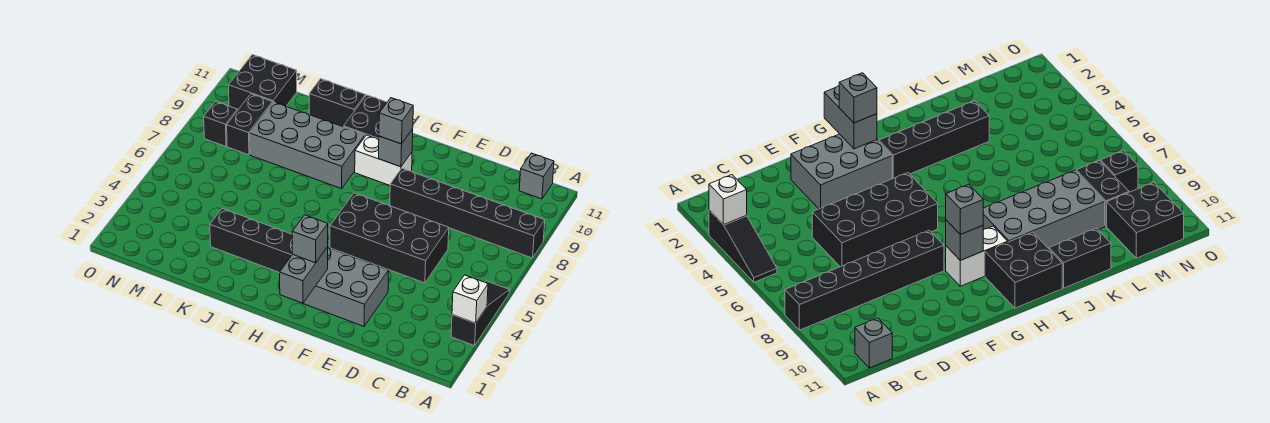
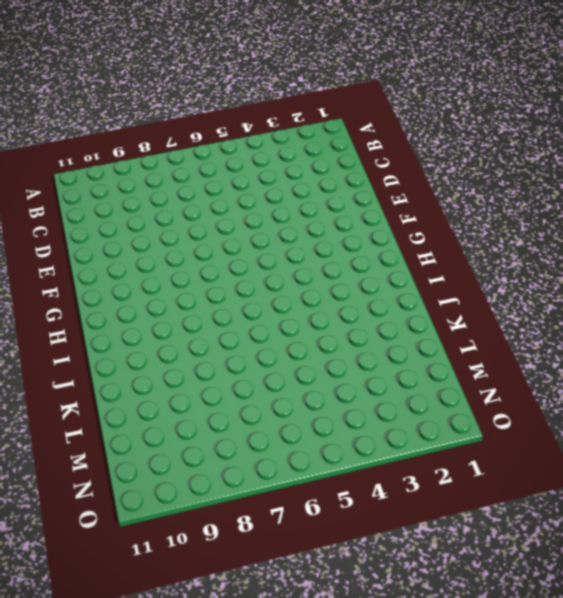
none -> black slope A3:A5 level 1 top 3
none -> black brick A8:F8 level 1
none -> grey brick B11 level 1

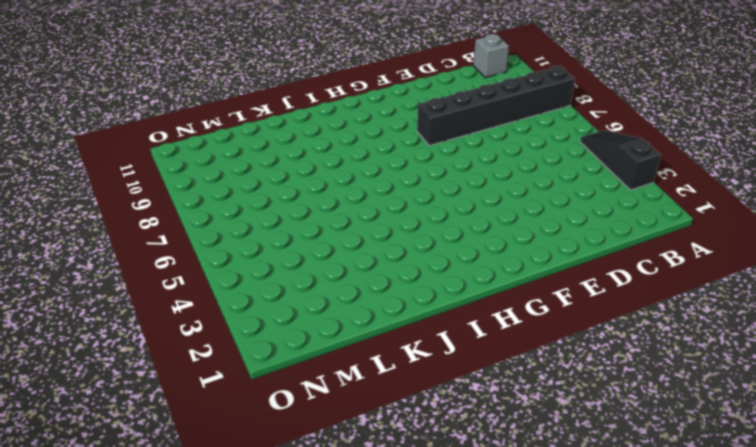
none -> black brick D5:G6 level 1
none -> grey brick E2:G3 level 1
none -> white brick G9:H9 level 1

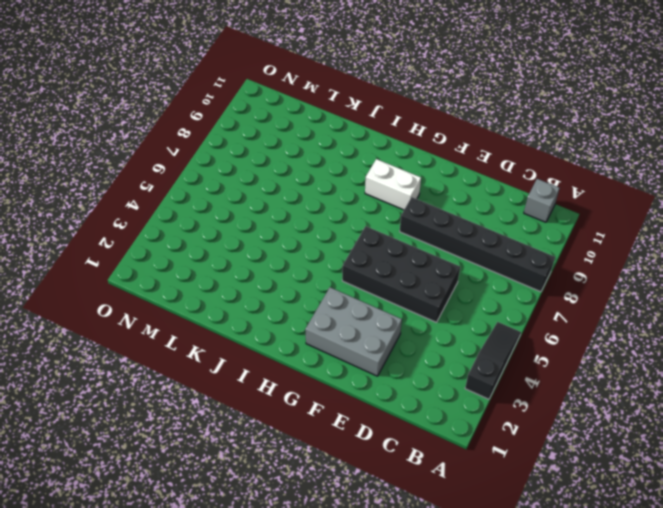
none -> black brick H3:K3 level 1
none -> black brick H10:I11 level 1
none -> grey brick I8:L9 level 1

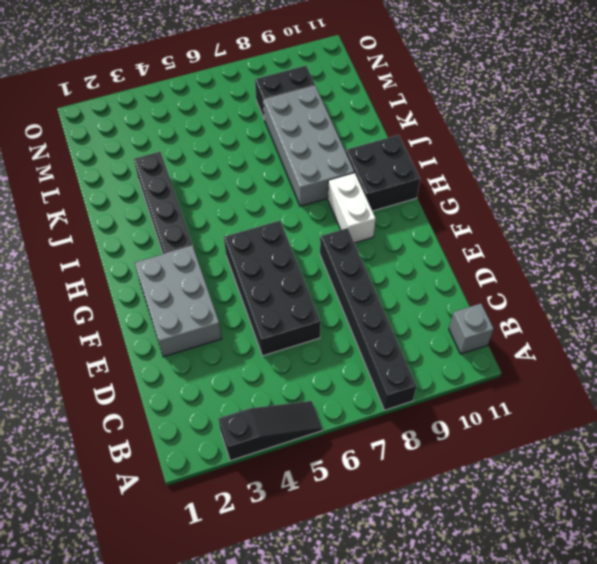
none -> black brick J11:K11 level 1
none -> black brick M10:N11 level 1
none -> black brick N8 level 1

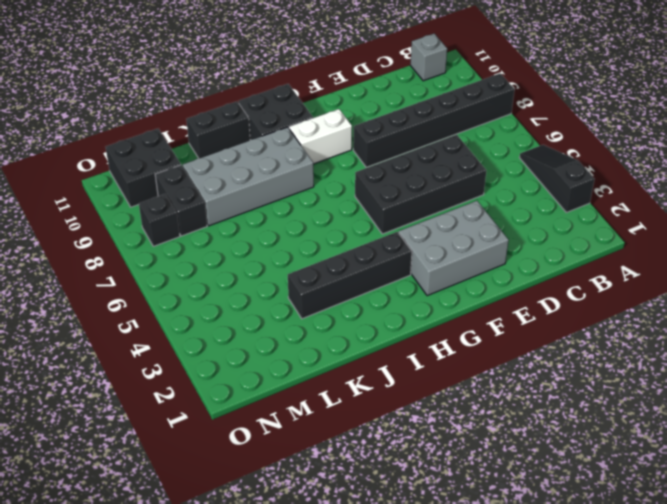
none -> white brick A3 level 2
none -> grey brick G1:G2 level 2
none -> grey brick G9 level 2

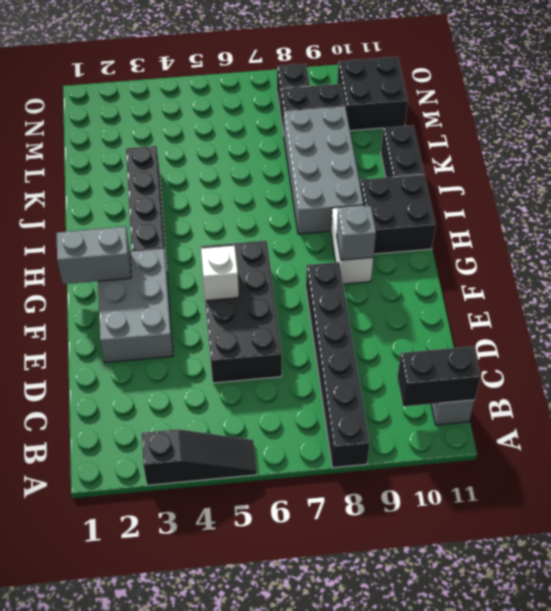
black brick B10:B11 level 2 -> none
white brick F5 level 2 -> white brick A3 level 2
none -> grey brick G2 level 3
none -> grey brick G9 level 3

